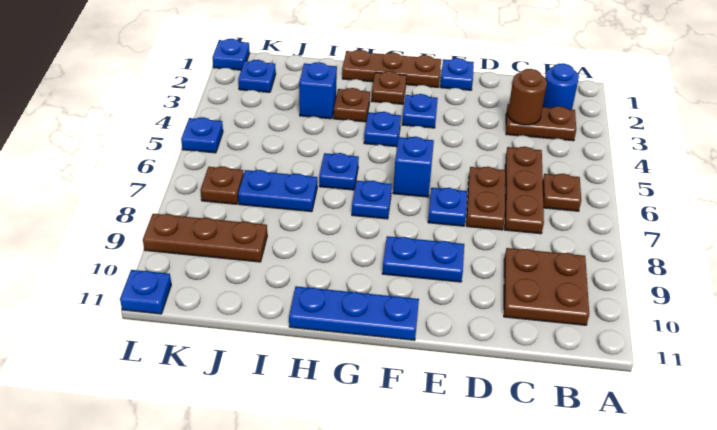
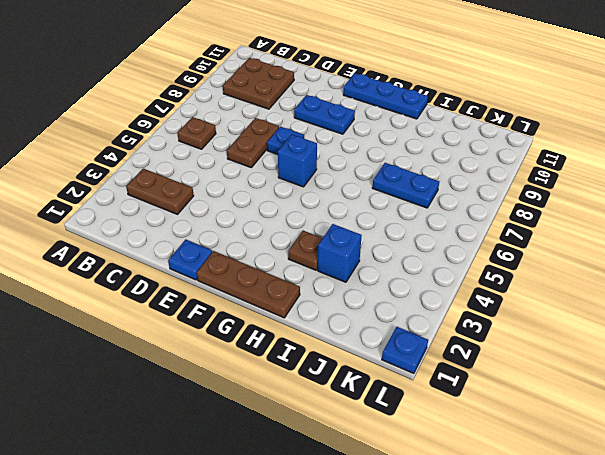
none -> blue round brick B2 level 1
none -> brown plate C5:C7 level 1
none -> blue plate F3 level 1

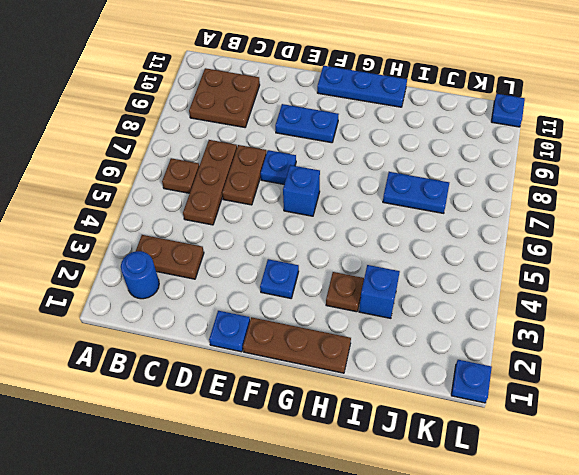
none -> brown plate G2 level 1
none -> blue plate G4 level 1
none -> blue plate G7 level 1

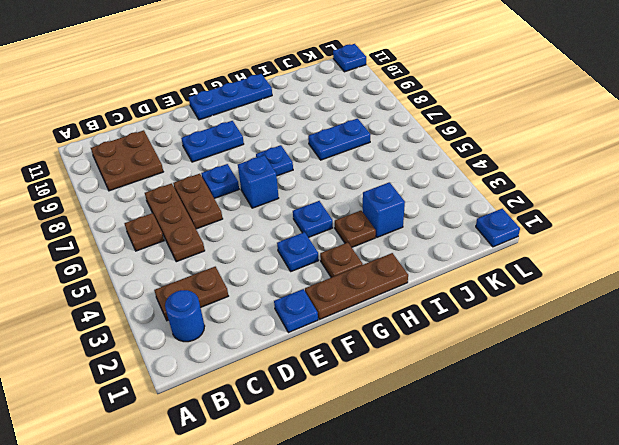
none -> blue plate H6 level 1
none -> brown plate J9:L9 level 1
none -> blue plate K2 level 1

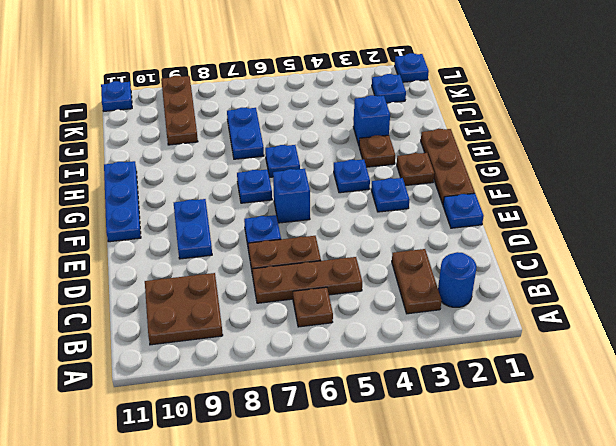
none -> brown plate K7 level 1
none -> blue plate L5 level 1
none -> brown round brick C3 level 2

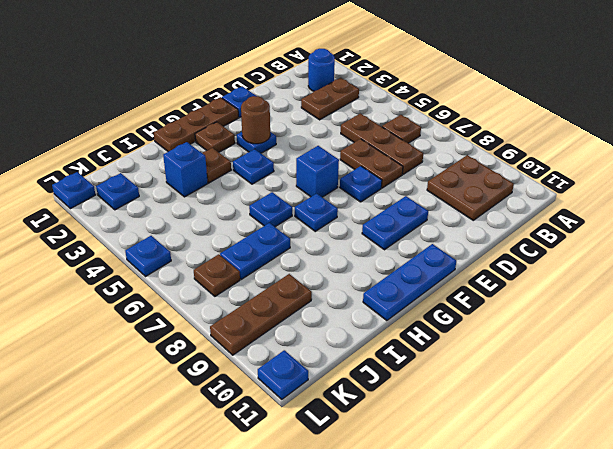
brown round brick F3 level 2 -> brown round brick C3 level 2

